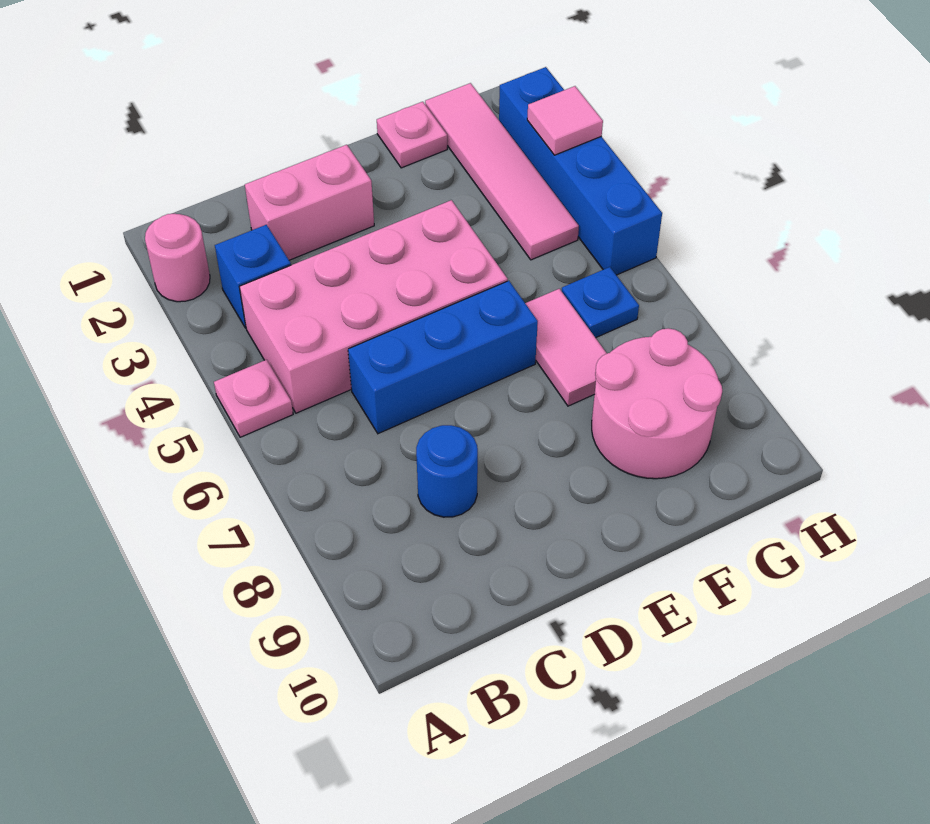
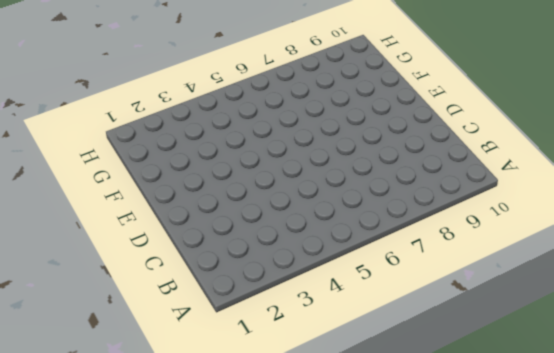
none -> pink round brick A2 level 1
none -> pink plate A5 level 1
none -> blue brick B3 level 1

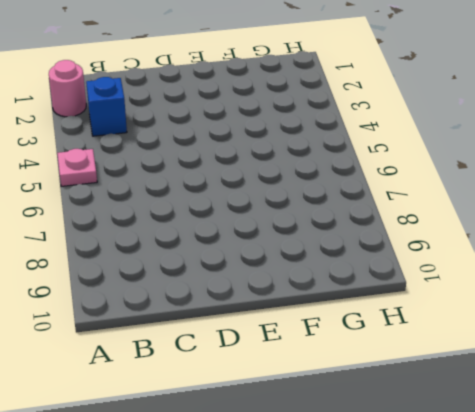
none -> pink brick B4:E5 level 1
none -> pink brick C2:D2 level 1
none -> blue brick C6:E6 level 1

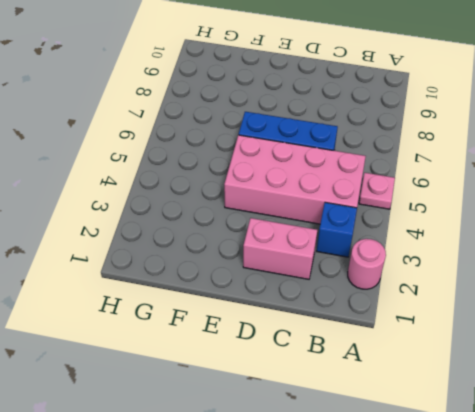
none -> blue round brick C8 level 1
none -> pink plate F1 level 1
none -> pink tile F6:F7 level 1

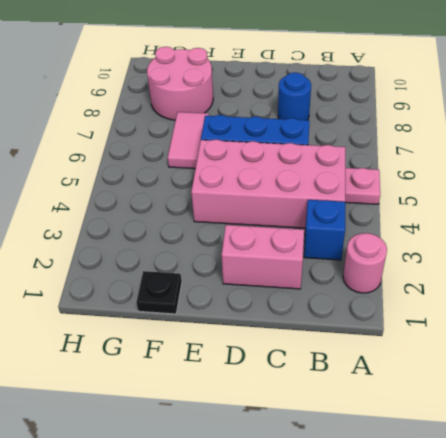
black plate F1 level 1 -> pink plate F1 level 1
none -> pink tile G1:G4 level 1
none -> blue plate G6 level 1
none -> blue brick H2:H5 level 1

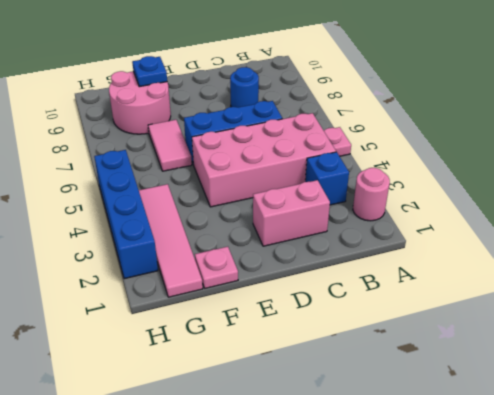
blue plate F9 level 2 -> blue plate G6 level 1
none -> pink tile H3 level 2

